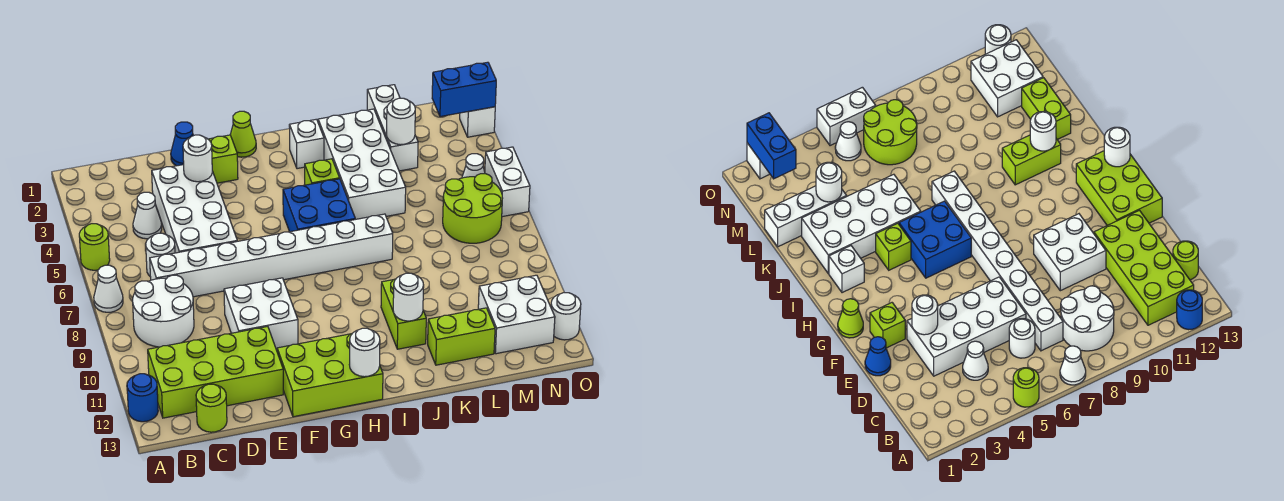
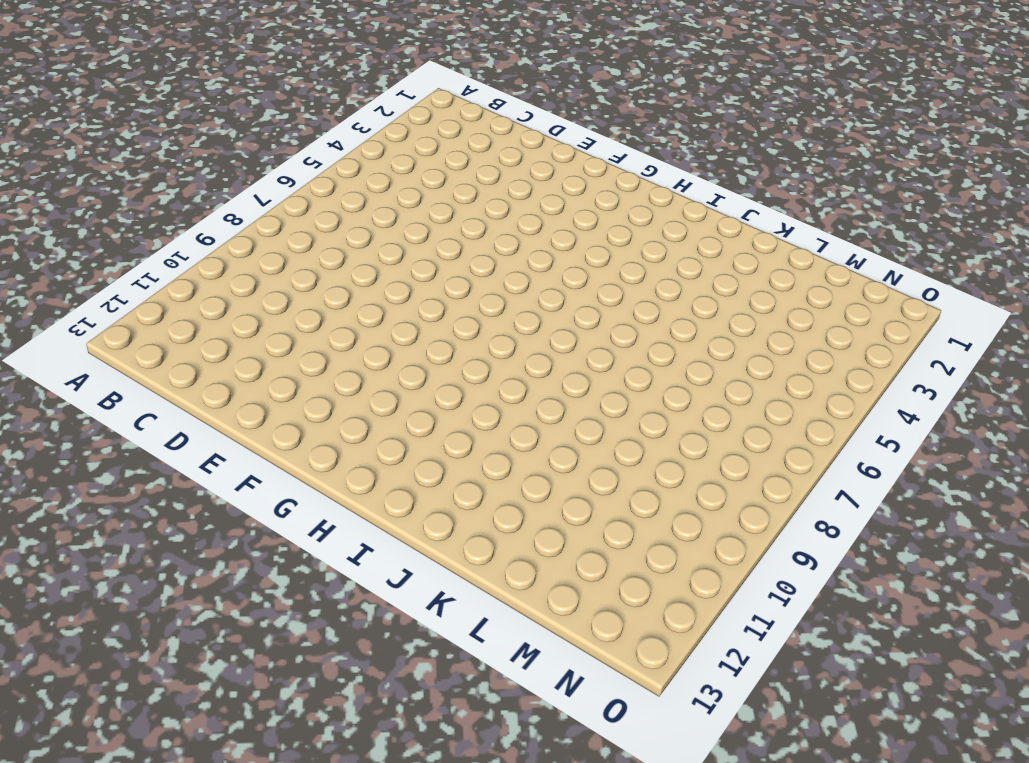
none -> lime round brick A5 level 1
none -> white cone A7 level 1
none -> blue round brick A12 level 1
none -> white round brick B8:C9 level 1

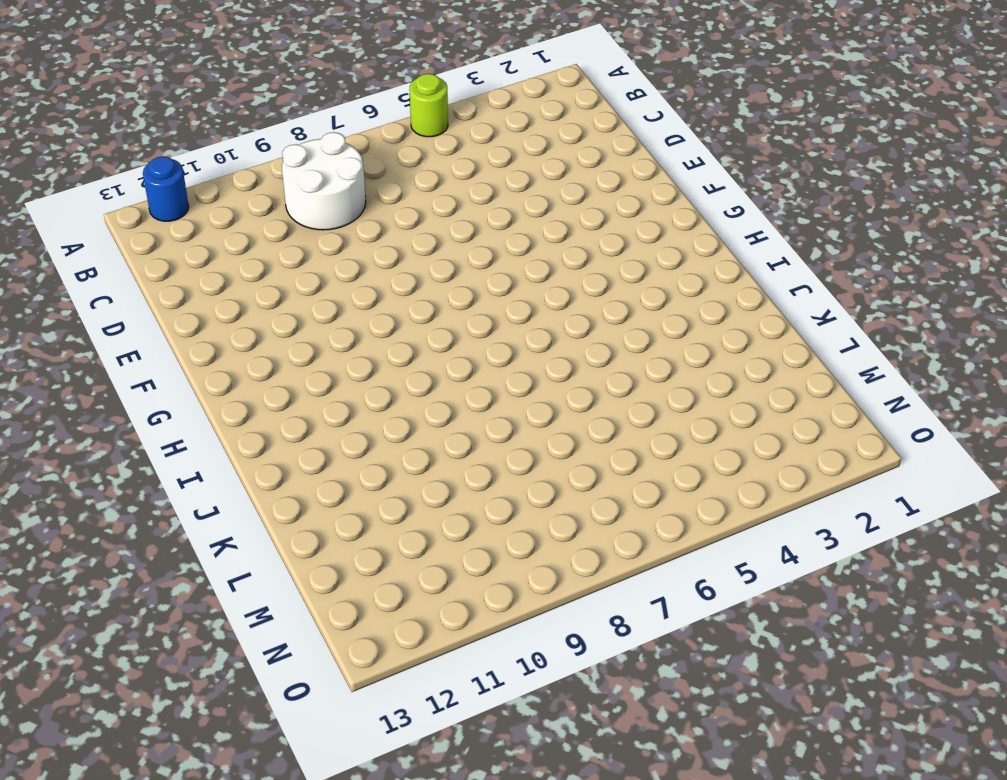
none -> white cone A7 level 1
none -> lime brick B11:E12 level 1
none -> white cone C4 level 1
none -> white round brick C6 level 1

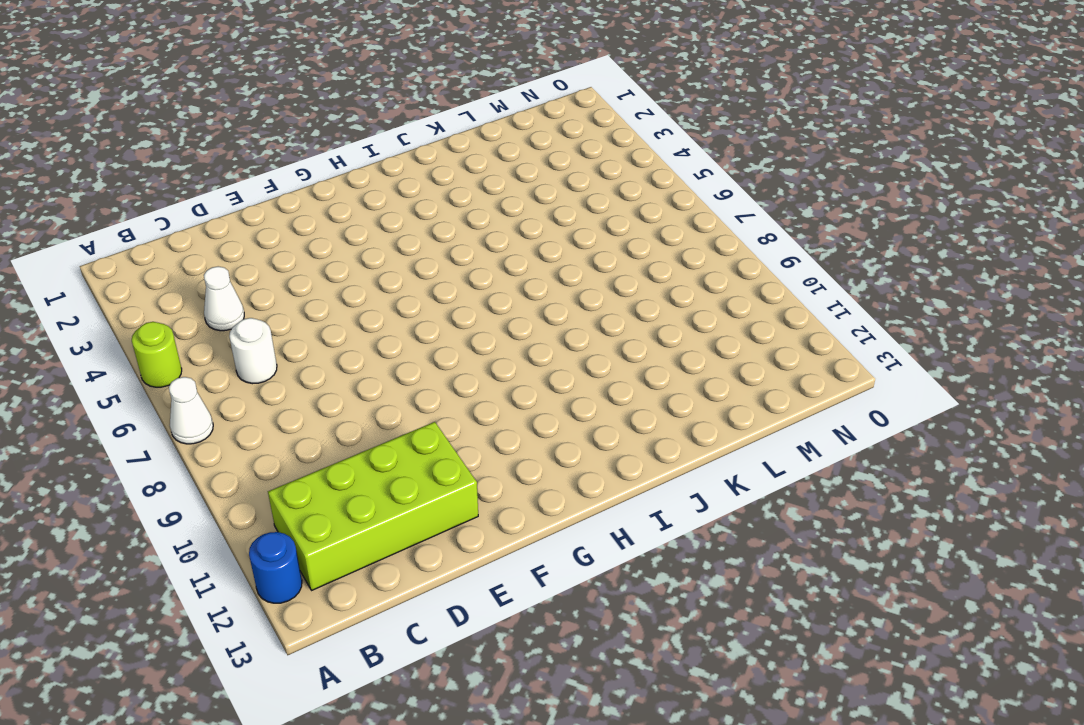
none -> white round brick B8:C9 level 1
none -> white brick C7:J7 level 1
none -> lime round brick C13 level 1
none -> white brick D3:E6 level 1

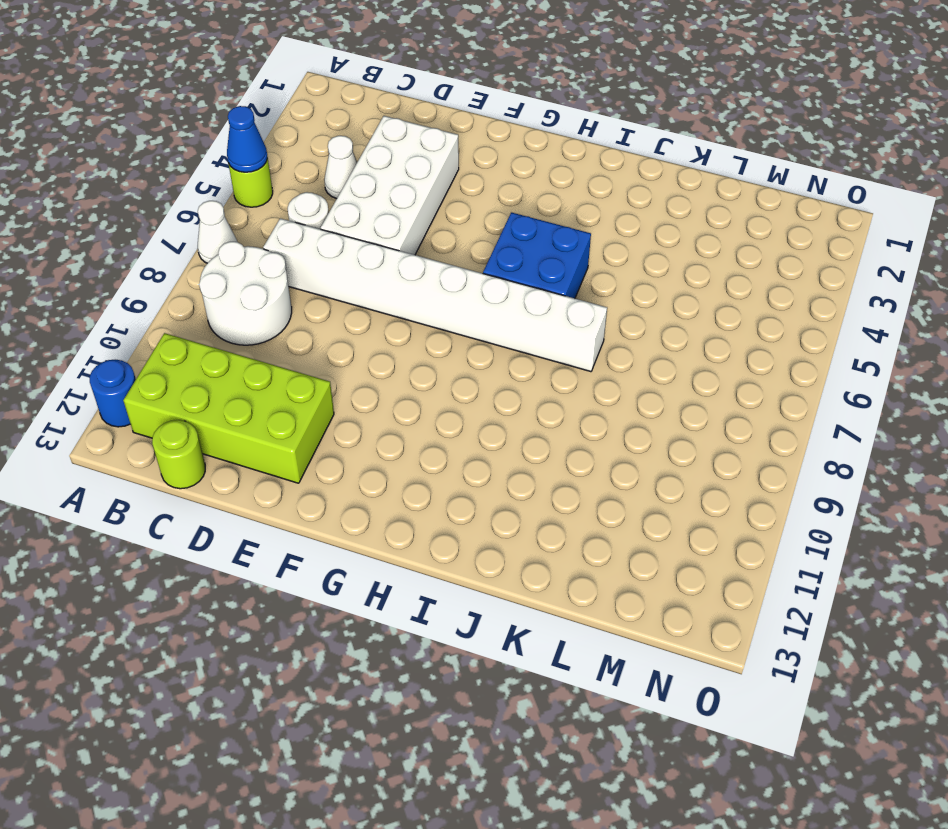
blue cone A5 level 2 -> blue cone E1 level 1
none -> white brick E9:F10 level 1
none -> lime brick F2 level 1
none -> lime brick F12:H13 level 1
none -> lime cone G1 level 1

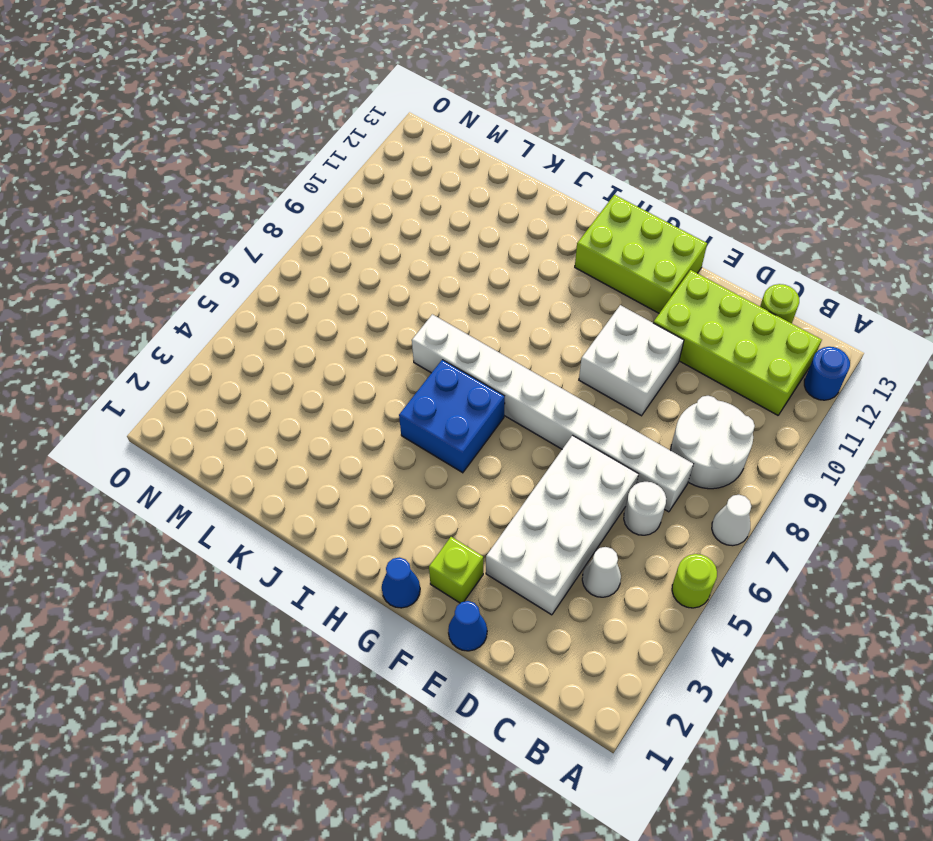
blue cone G1 level 1 -> lime cone G1 level 1
none -> white brick I2 level 1
none -> lime brick I4 level 1
none -> white brick J2:K5 level 1
none -> lime brick J10:J11 level 1

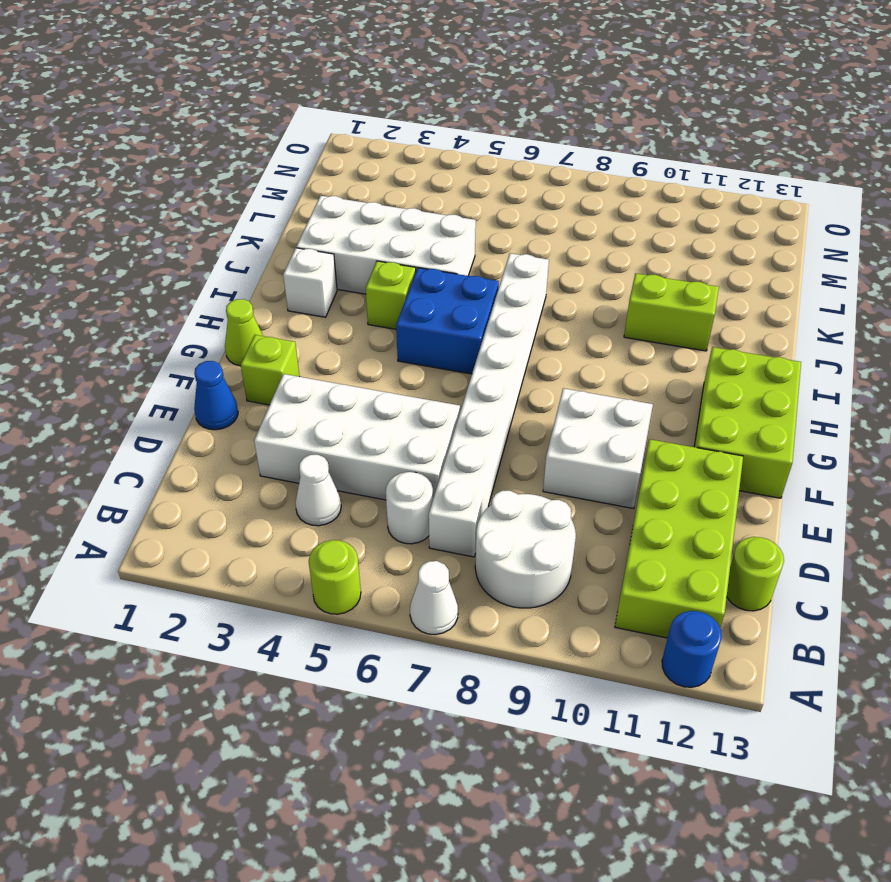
none -> lime brick K12:L12 level 1
none -> white brick L1:L3 level 1
none -> lime round brick M6:N7 level 1
none -> white brick M11:N12 level 1

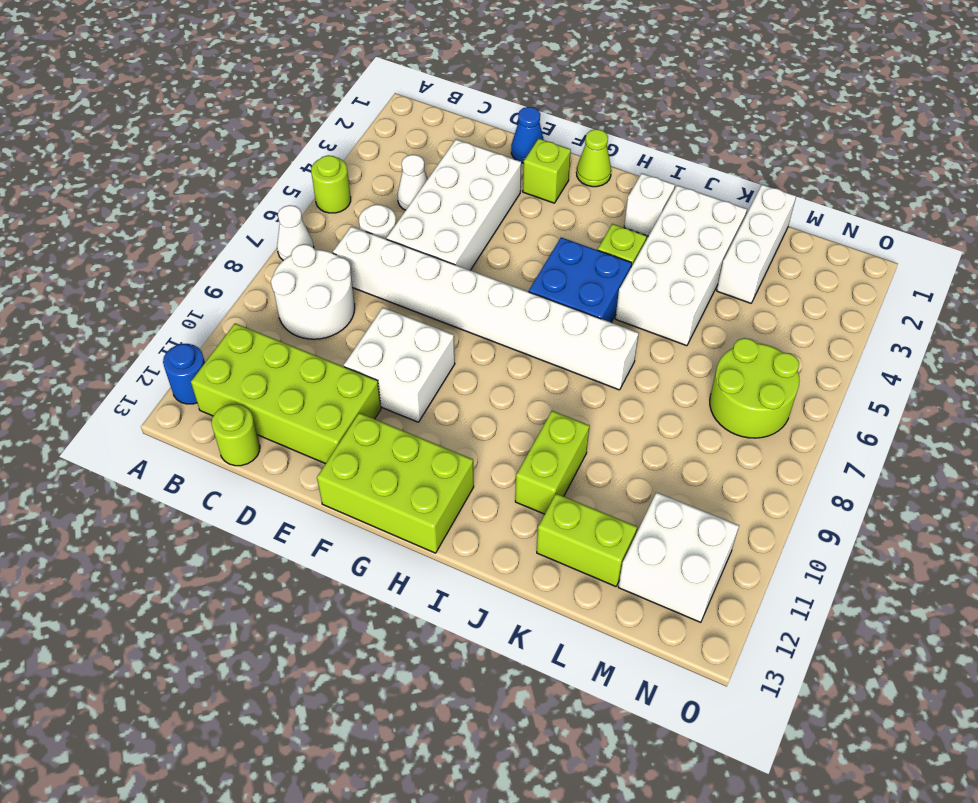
none -> white cone N5 level 1
none -> white brick O2 level 1
none -> white brick O5:O6 level 1
none -> white round brick O12 level 1

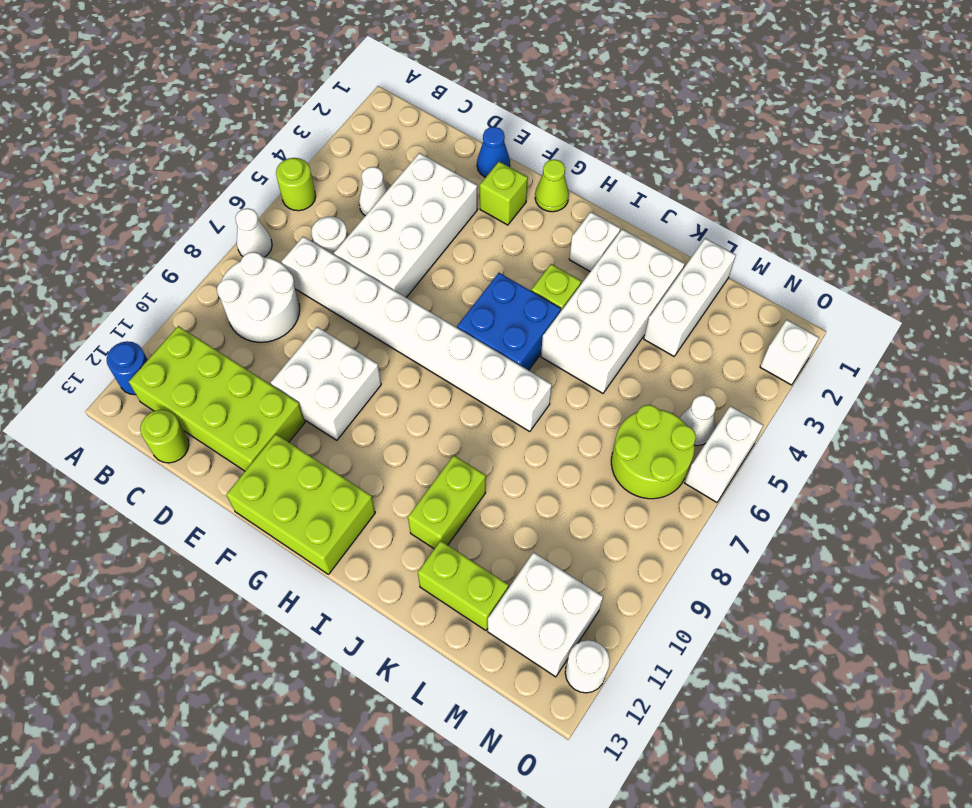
none -> white round brick E3 level 2
none -> white round brick H13 level 2
none -> white round brick J11 level 2
none -> white round brick L3 level 2

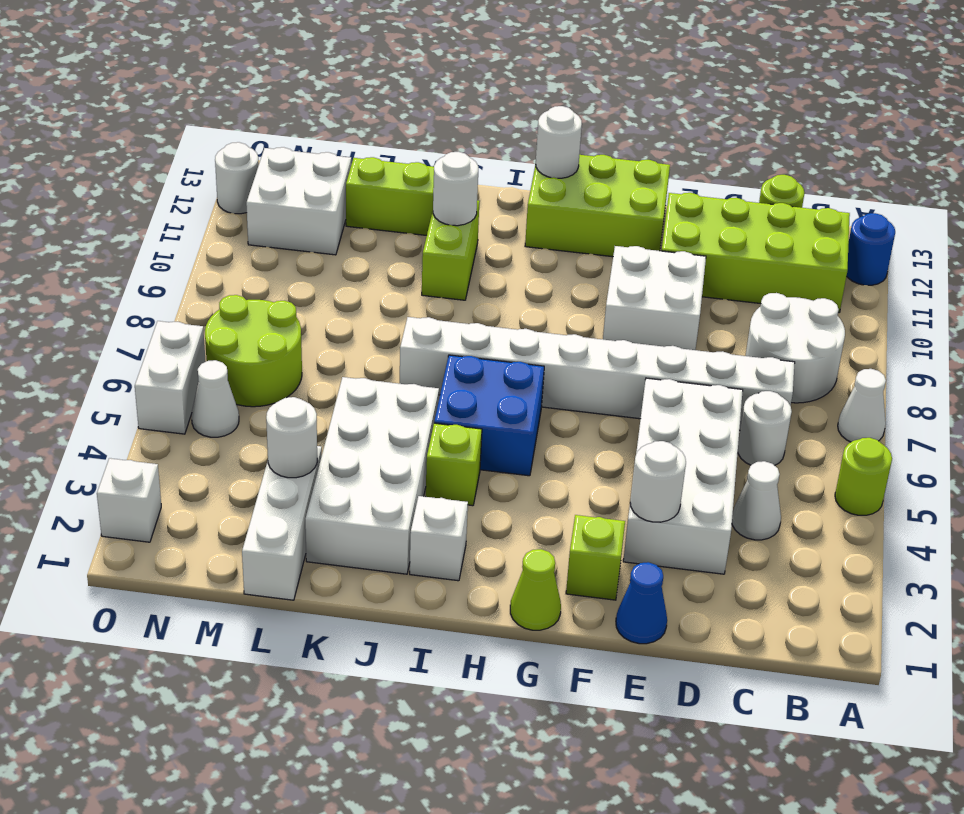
none -> blue brick N2:O2 level 2

